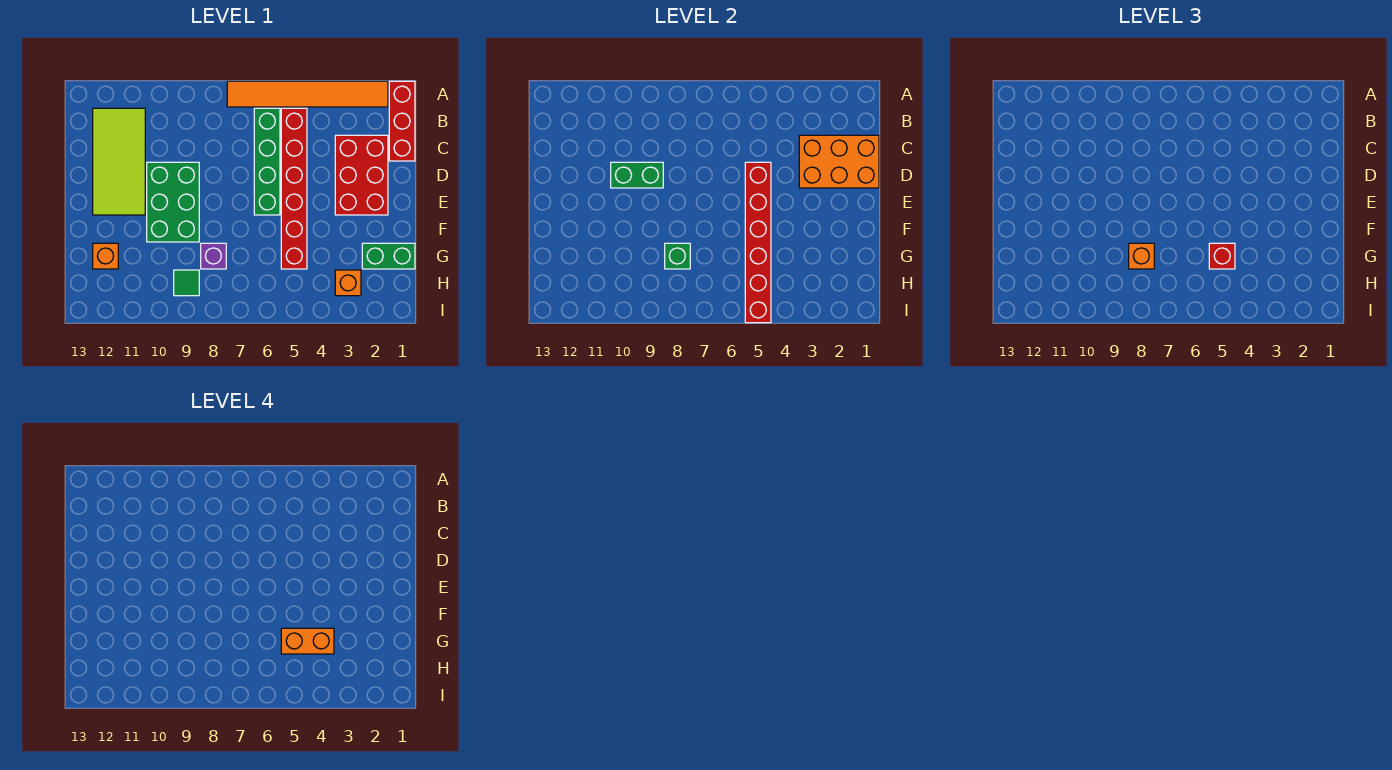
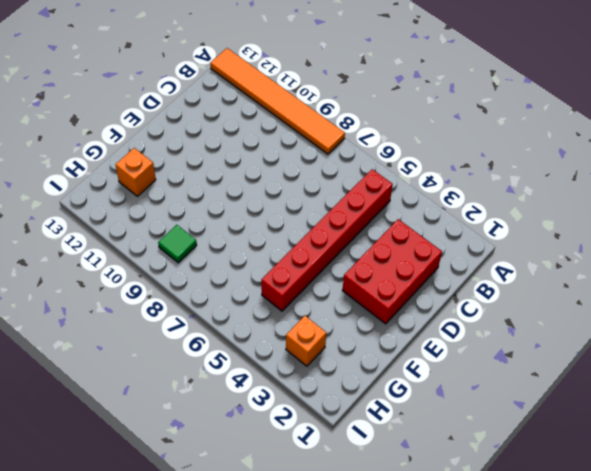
orange tile A8:A13 level 1 -> orange tile A2:A7 level 1
none -> red brick A1:C1 level 1
none -> green brick B6:E6 level 1
none -> lime tile B11:E12 level 1

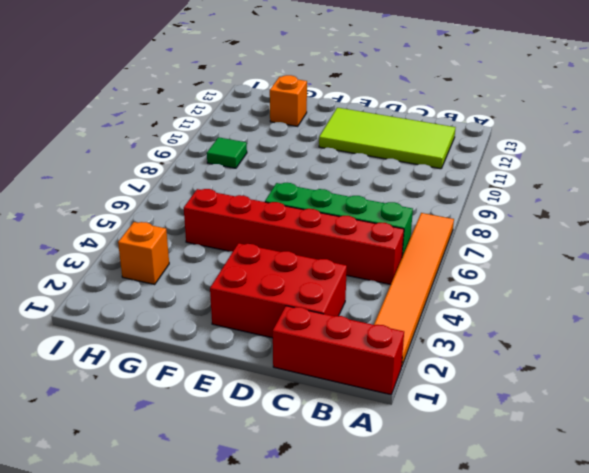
none -> green brick D9:F10 level 1
none -> green brick G1:G2 level 1
none -> purple brick G8 level 1

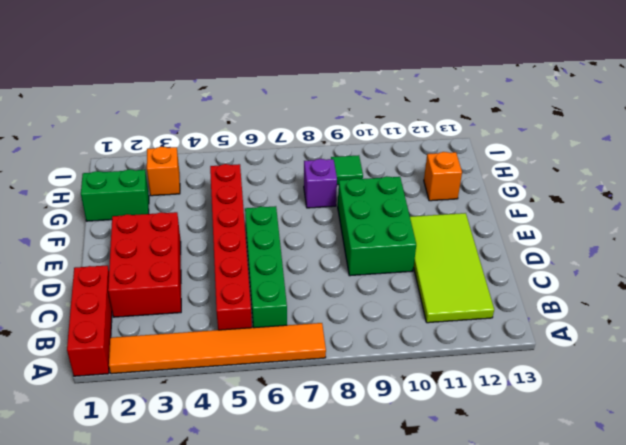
none -> orange brick C1:D3 level 2
none -> red brick D5:I5 level 2
none -> green brick D9:D10 level 2

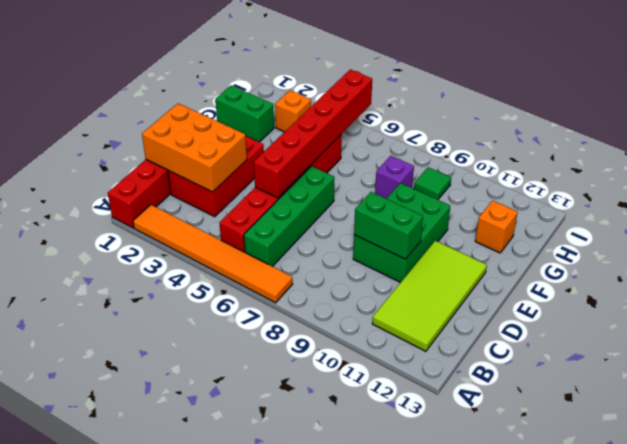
none -> green brick G8 level 2
none -> red brick G5 level 3
none -> orange brick G8 level 3

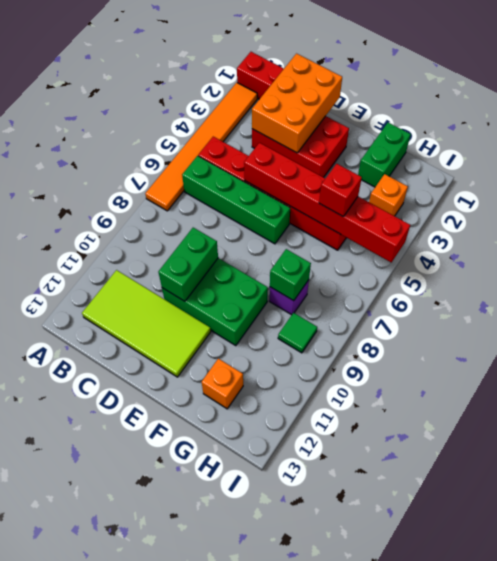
none -> orange brick G8 level 3
none -> orange brick G4:G5 level 4

